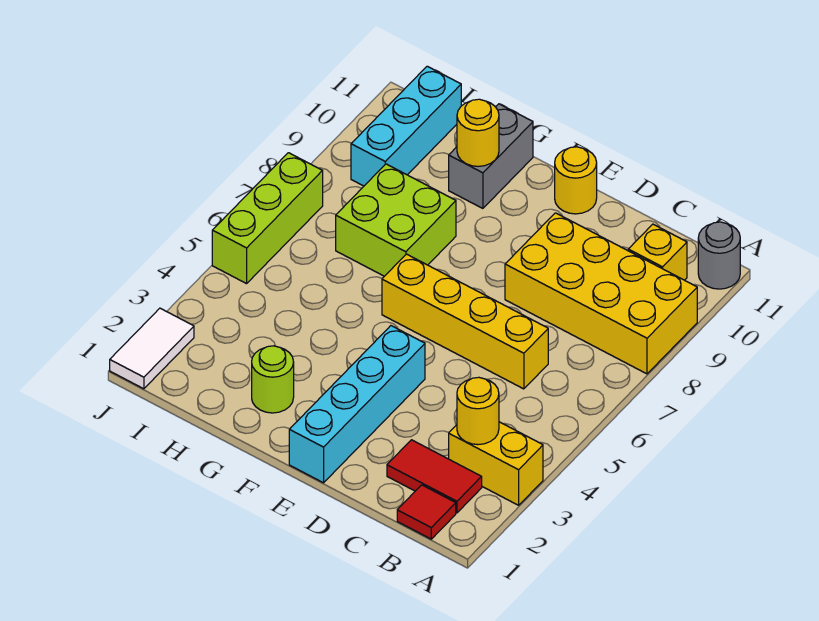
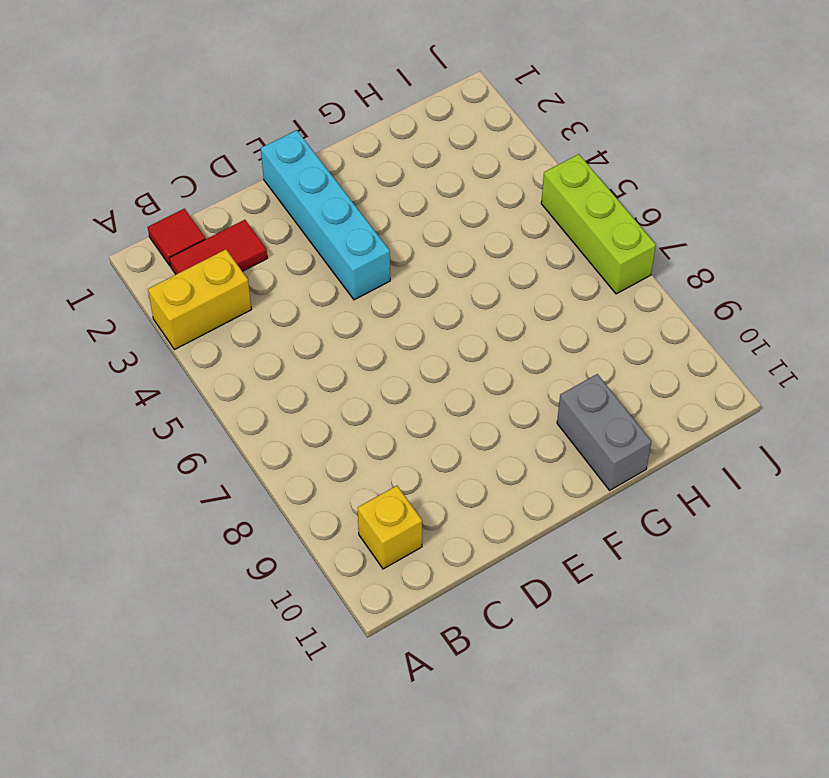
none -> yellow brick A8:D9 level 1
none -> grey round brick A11 level 1
none -> yellow brick C6:F6 level 1

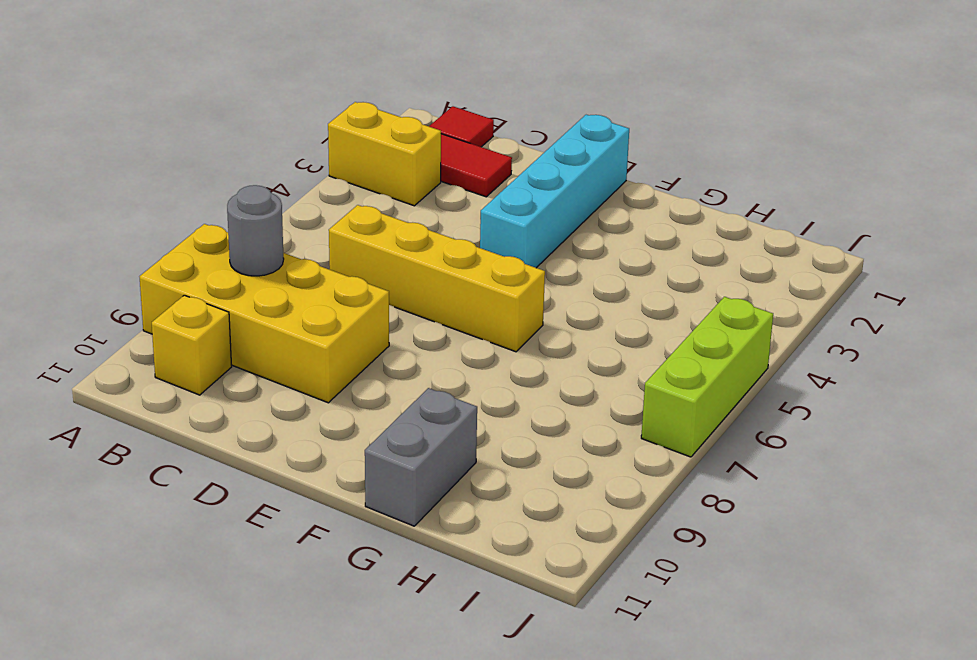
grey round brick B8 level 2 -> grey round brick A11 level 1
none -> yellow round brick E11 level 1
none -> lime round brick G2 level 1
none -> lime brick G7:H8 level 1

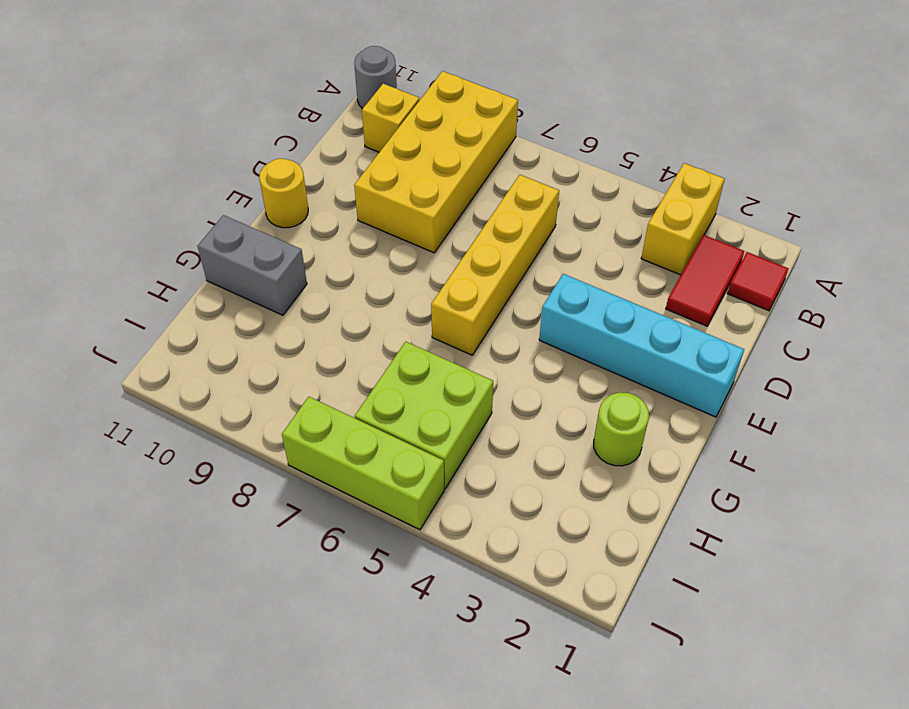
lime brick H5:I6 level 1 -> lime brick G7:H8 level 1
none -> cyan brick I9:I11 level 1
none -> white tile J1:J2 level 1
none -> yellow round brick B3 level 2

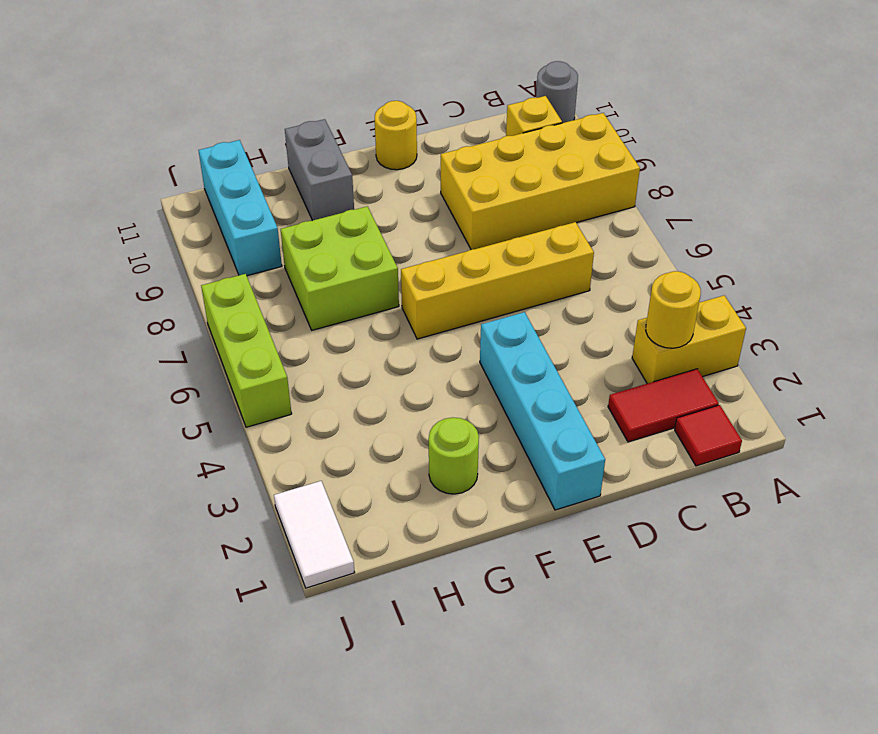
none -> yellow round brick G10 level 2

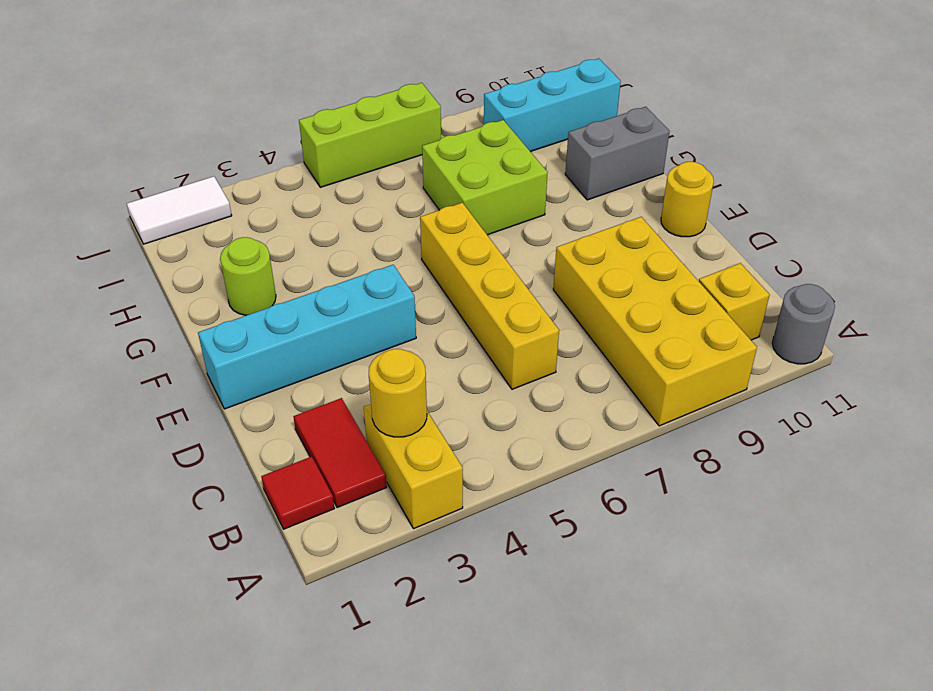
none -> yellow round brick G10 level 2

